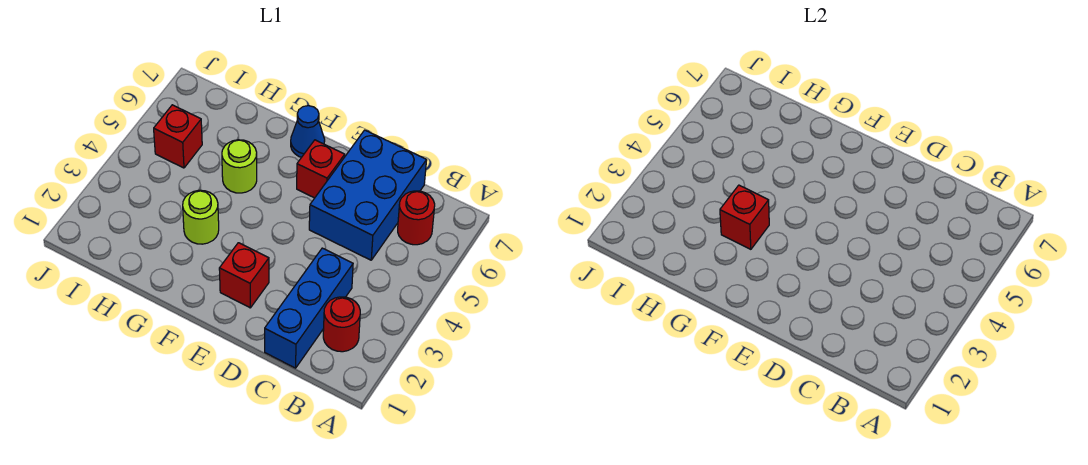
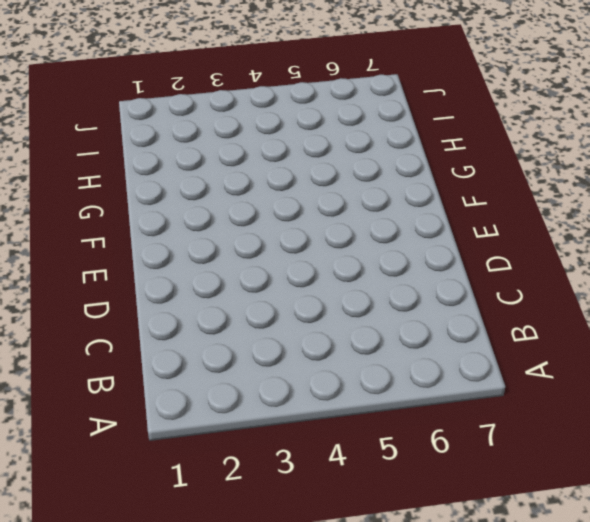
none -> red round brick B2 level 1
none -> red round brick B6 level 1

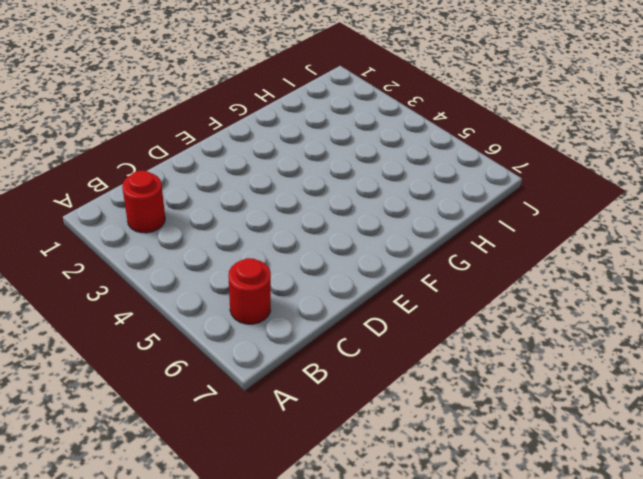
none -> blue brick C1:C3 level 1
none -> blue brick C5:D7 level 1

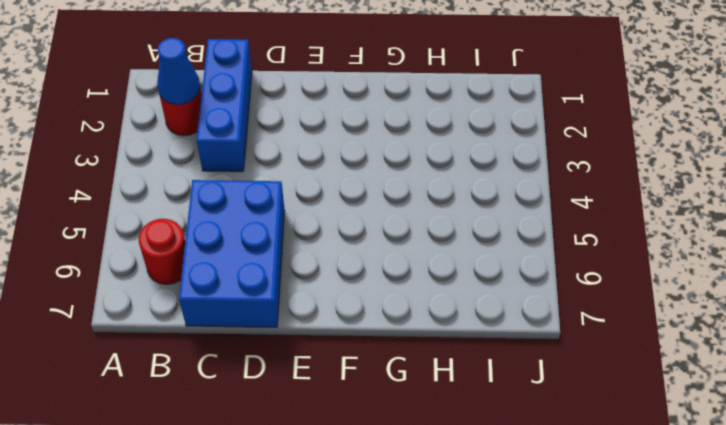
blue cone B2 level 2 -> blue cone F7 level 1
none -> red brick E2 level 1
none -> red brick E6 level 1

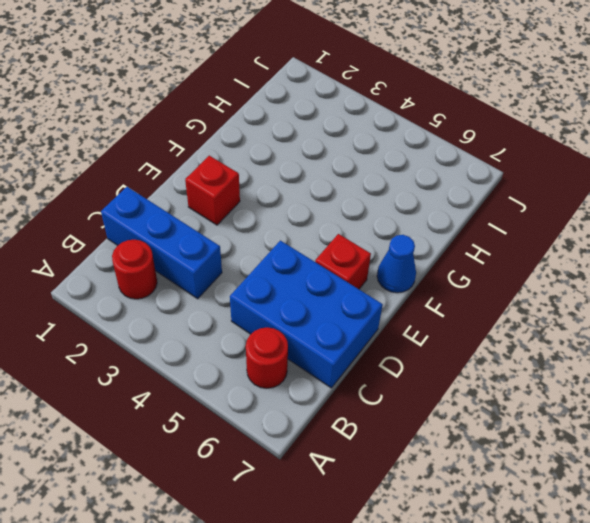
none -> lime round brick G3 level 1
none -> lime round brick G5 level 1

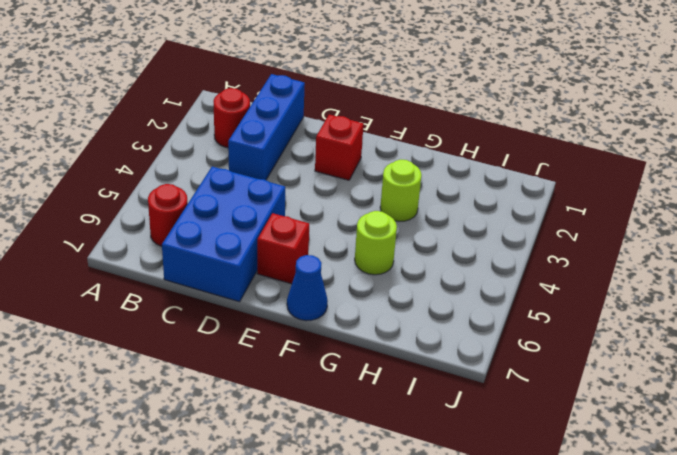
none -> red brick I5 level 1
none -> red brick G3 level 2

